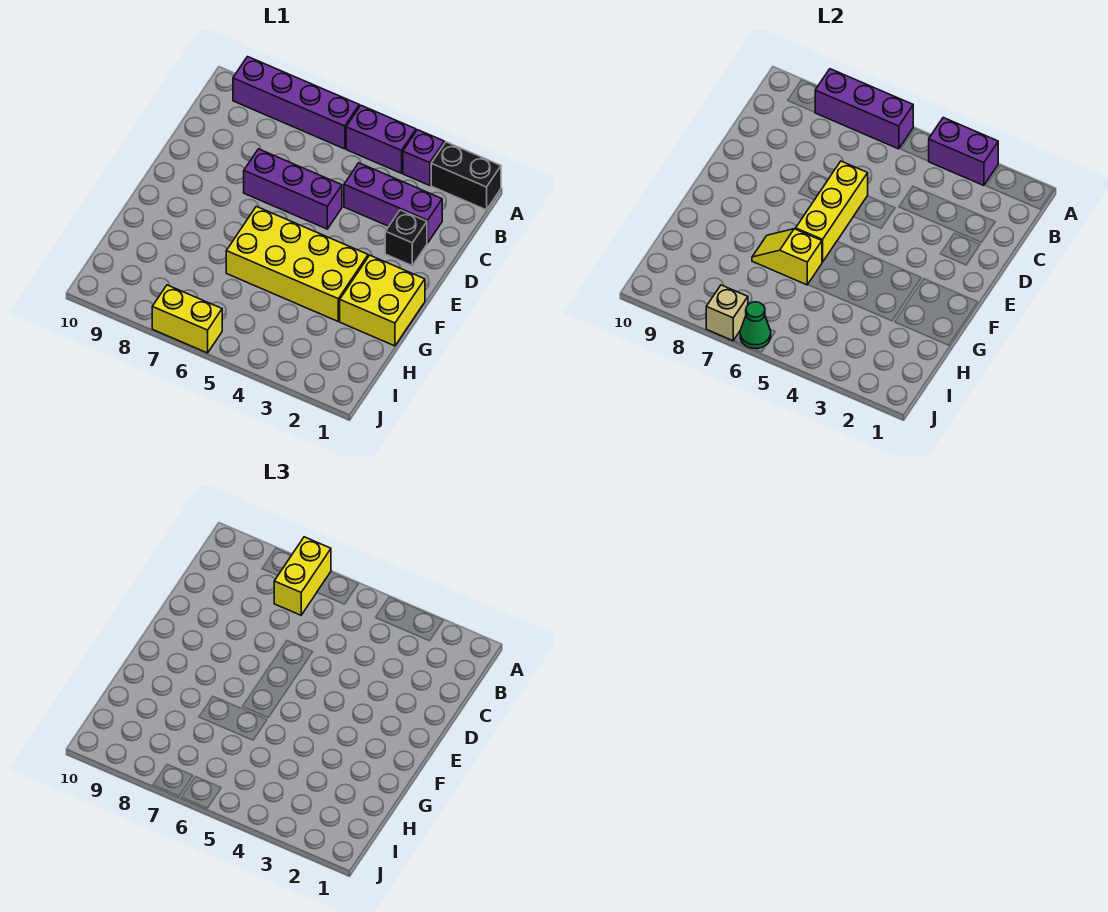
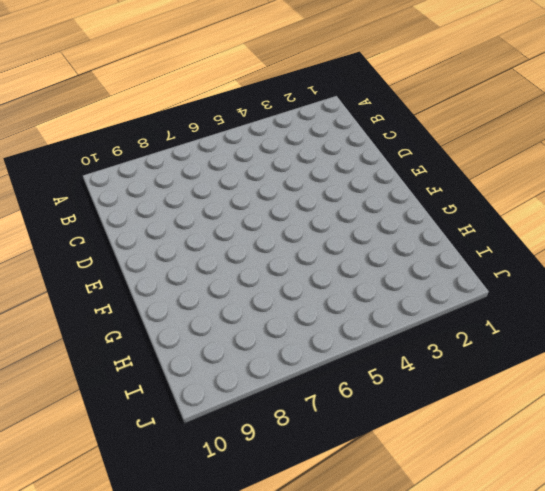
none -> black brick A1:A2 level 1
none -> purple brick A3 level 1
none -> purple brick A4:A5 level 1

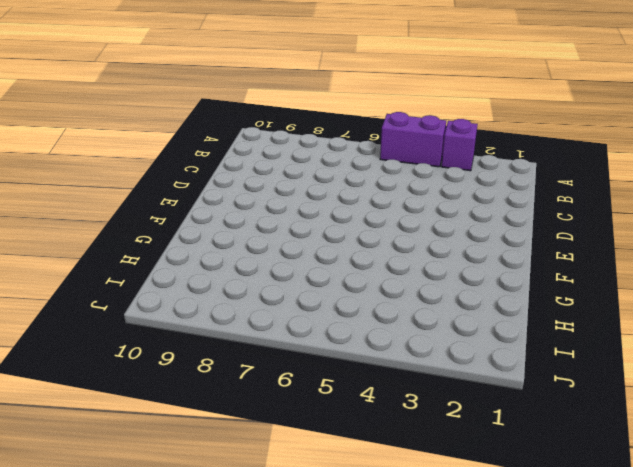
none -> black brick A1:A2 level 1
none -> purple brick A6:A9 level 1
none -> purple brick C2:C4 level 1

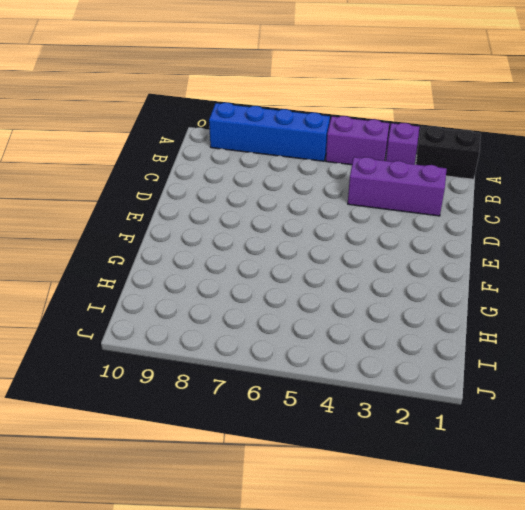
blue brick A6:A9 level 1 -> purple brick A6:A9 level 1
none -> black brick D2 level 1
none -> purple brick D5:D7 level 1
none -> yellow brick F1:G2 level 1

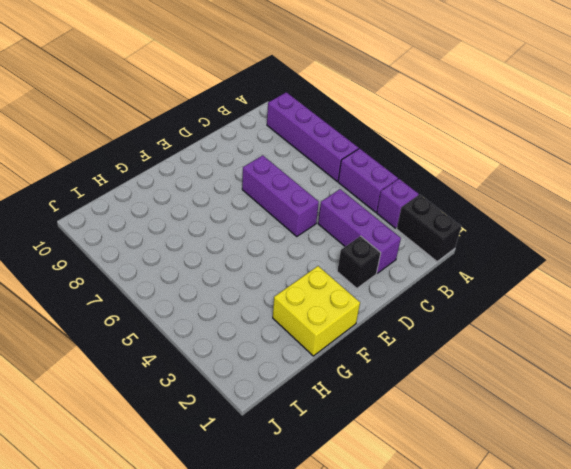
none -> yellow brick F3:G6 level 1
none -> yellow brick J6:J7 level 1
none -> purple brick A3:A4 level 2

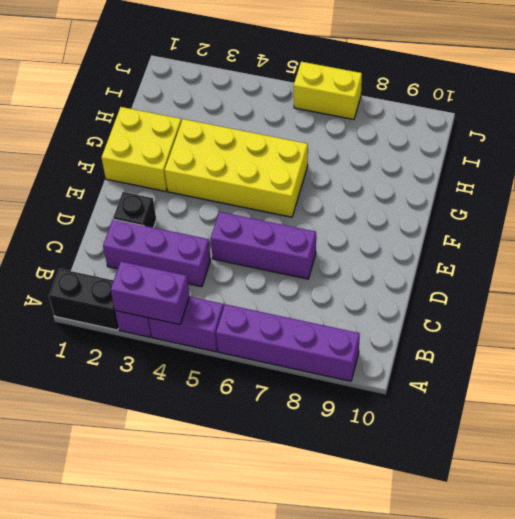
none -> purple brick A6:A8 level 2
none -> yellow brick D6:F6 level 2
none -> yellow slope G6:G7 level 2 top 6

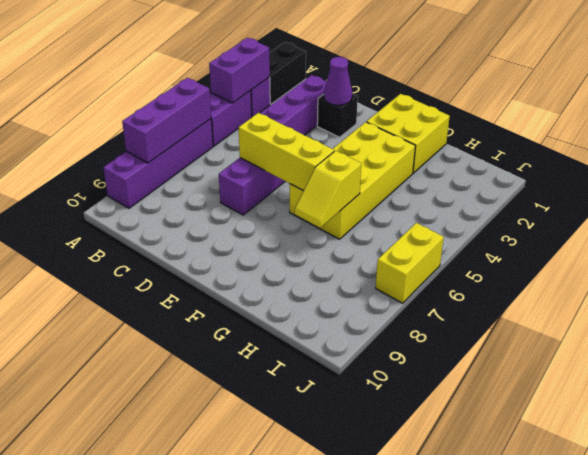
purple cone D2 level 2 -> none
none -> green cone J6 level 2
none -> tan brick J7 level 2
none -> yellow brick A7:B7 level 3

